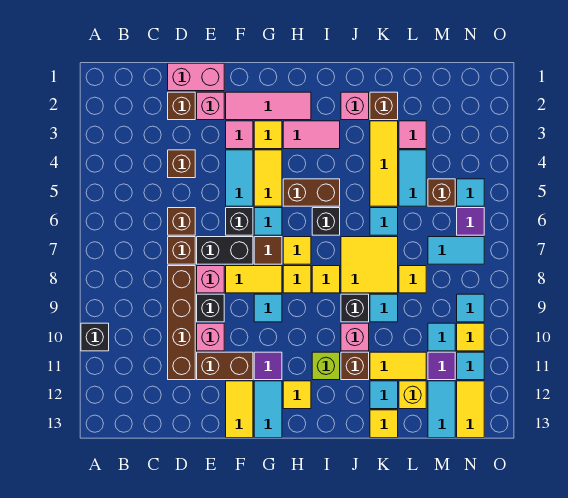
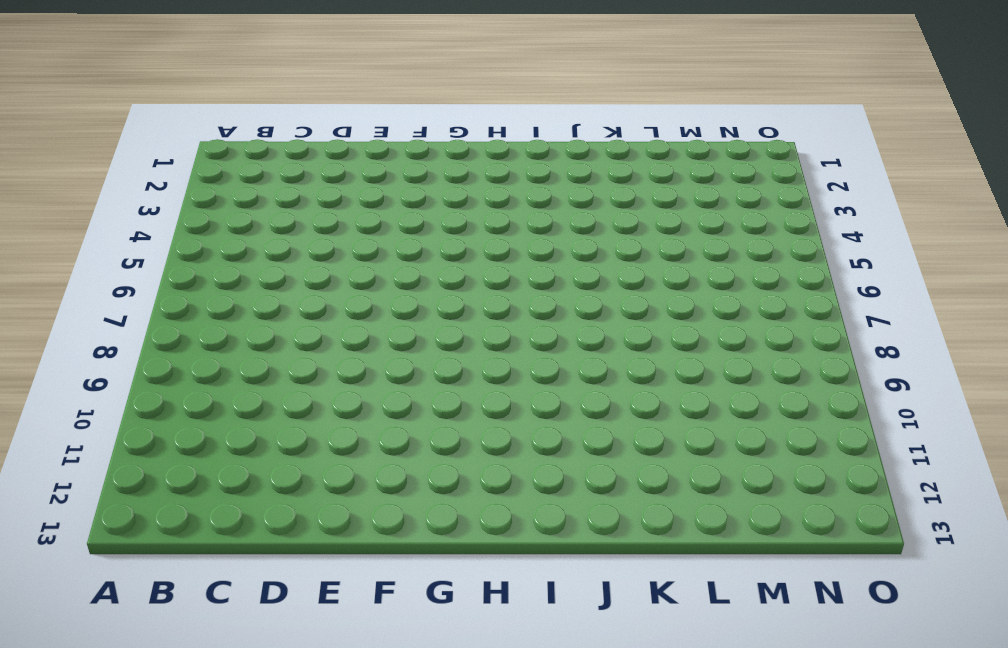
none -> black brick A10 level 1
none -> pink brick D1:E1 level 1
none -> brown brick D2 level 1
none -> brown brick D4 level 1

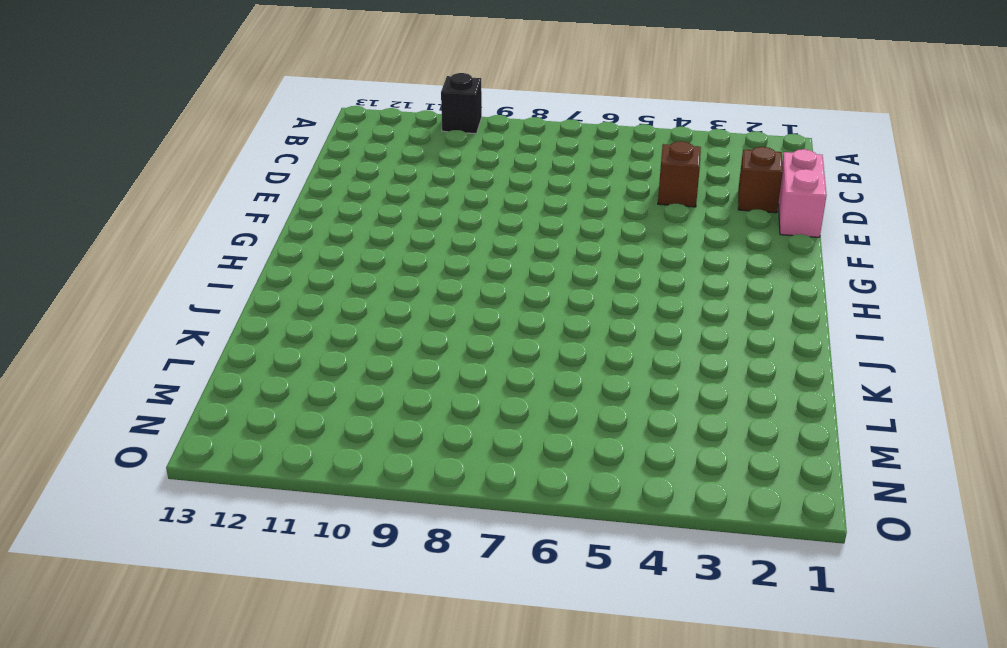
none -> brown brick D6 level 1
none -> brown brick D7 level 1
none -> brown brick D8:D11 level 1
none -> pink brick E2 level 1

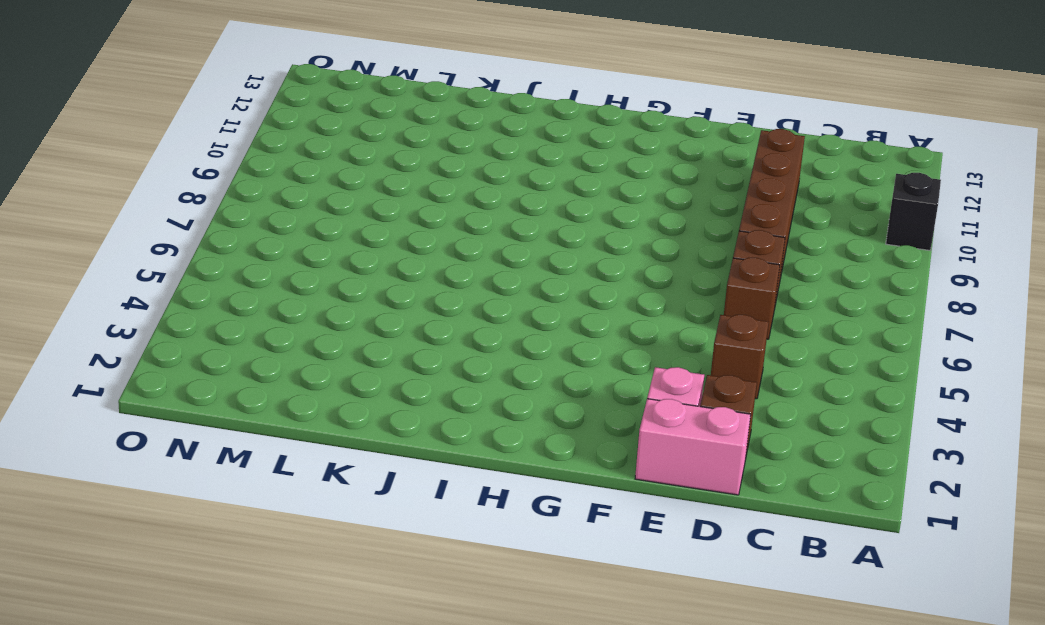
none -> black brick E7:F7 level 1
none -> pink brick E8 level 1
none -> black brick E9 level 1
none -> pink brick E10 level 1

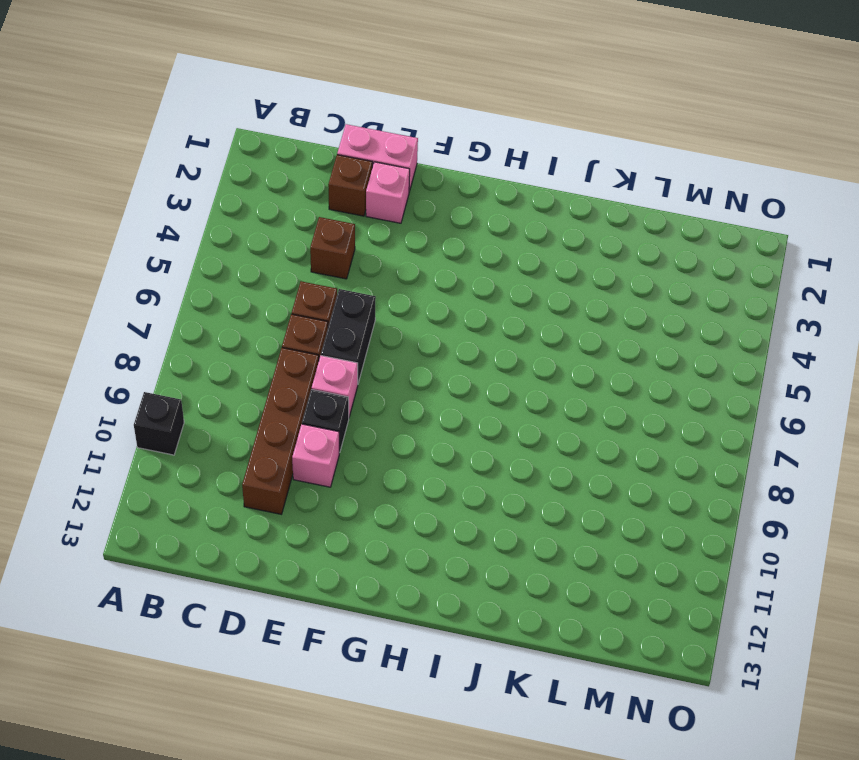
black brick E6:E7 level 1 -> black brick E7:F7 level 1
none -> brown brick E11:F11 level 1
none -> pink tile F2:H2 level 1
none -> pink tile F3 level 1
none -> cyan tile F4:F5 level 1

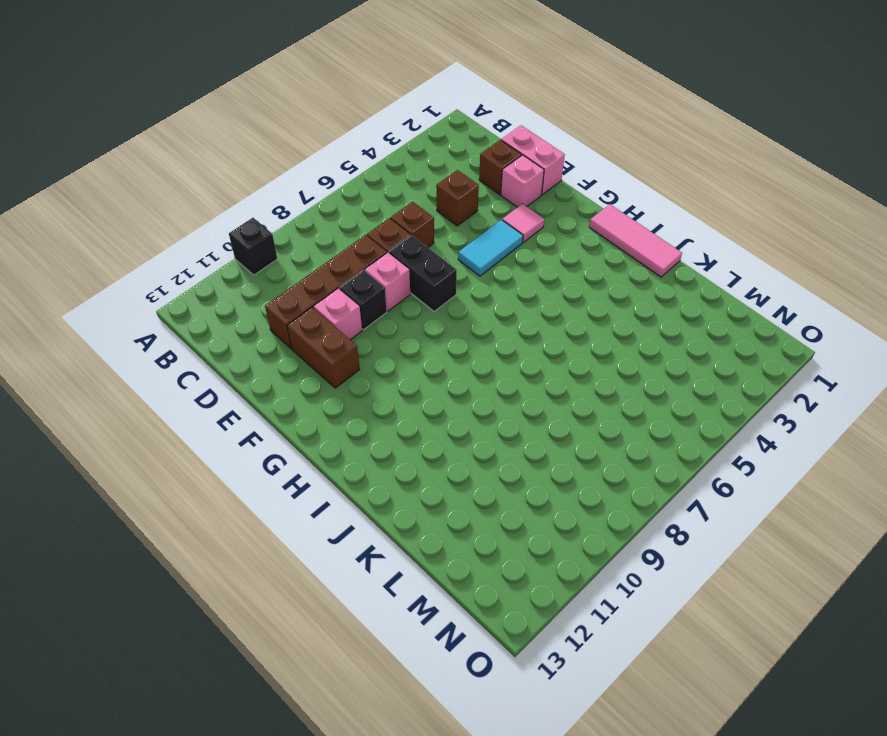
pink tile H1:J1 level 1 -> pink tile F2:H2 level 1
none -> black brick F6 level 1
none -> yellow tile F8:G8 level 1
none -> yellow tile F12:F13 level 1
none -> yellow tile G3 level 1

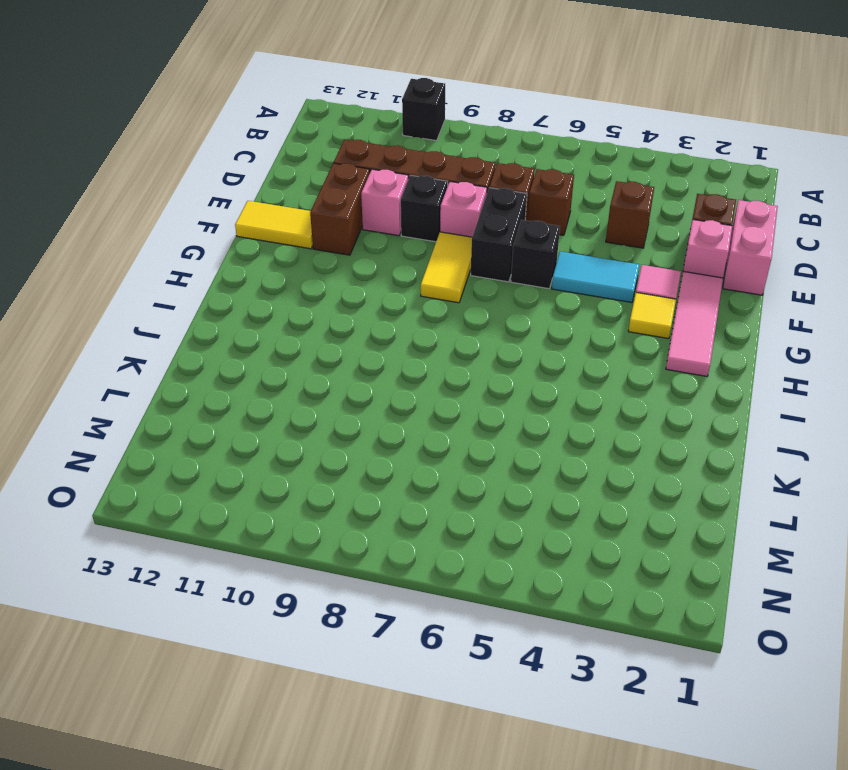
none -> yellow tile G4:G5 level 1
none -> cyan tile G6 level 1
none -> brown tile G7 level 1
none -> cyan tile G9 level 1

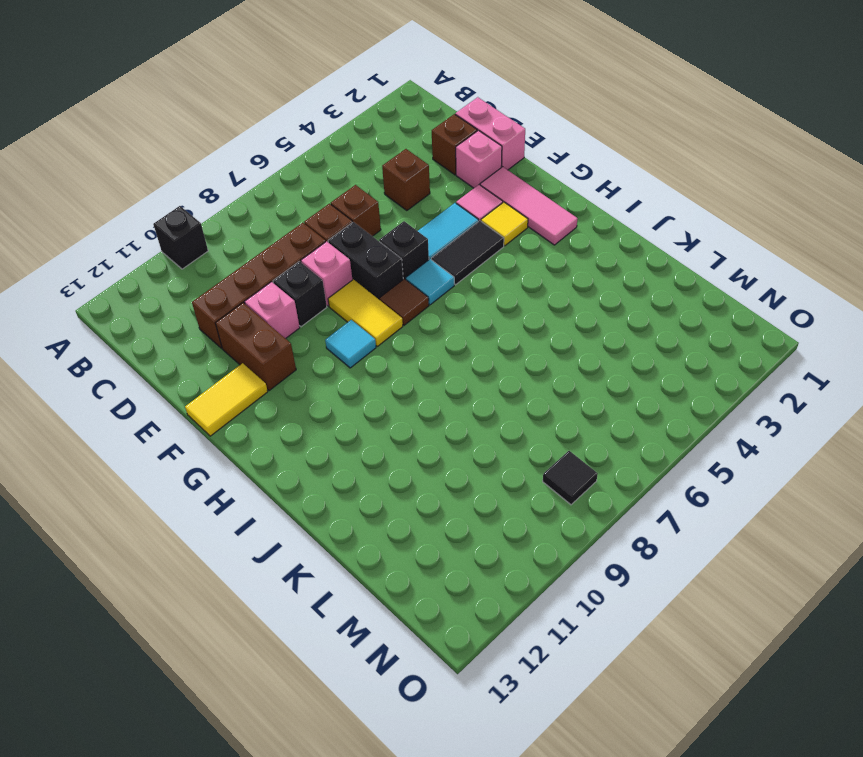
black tile G4:G5 level 1 -> yellow tile G4:G5 level 1
black tile N8 level 1 -> none
none -> purple tile G11 level 1
none -> cyan tile G12:G13 level 1
none -> pink tile H3:I3 level 1
none -> brown brick H5:I5 level 1

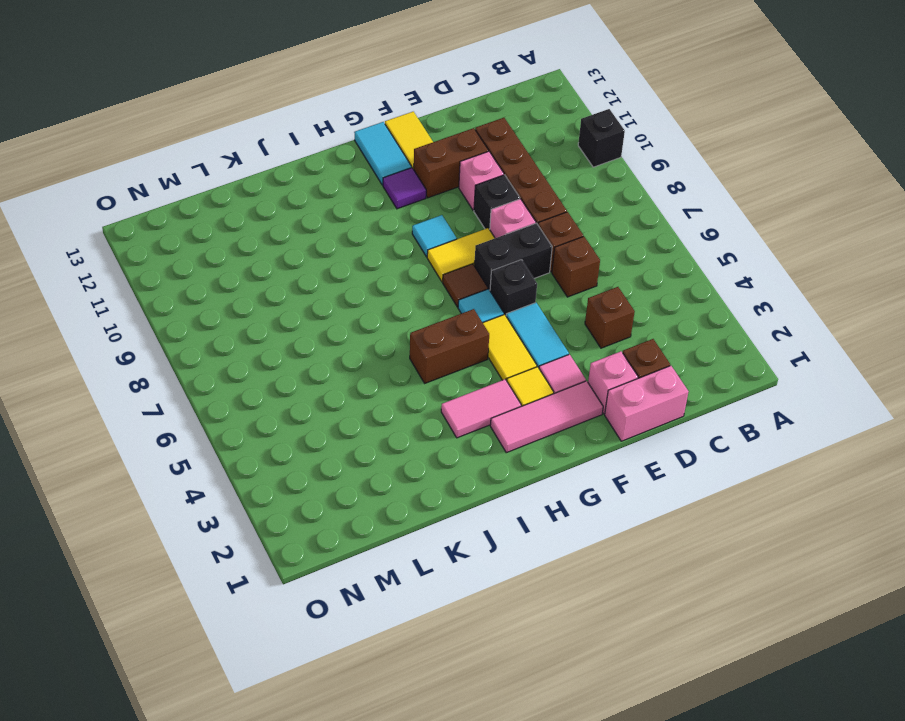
none -> yellow tile H7 level 1
none -> yellow tile H8 level 1
none -> yellow tile H12 level 1
none -> black brick I6 level 1

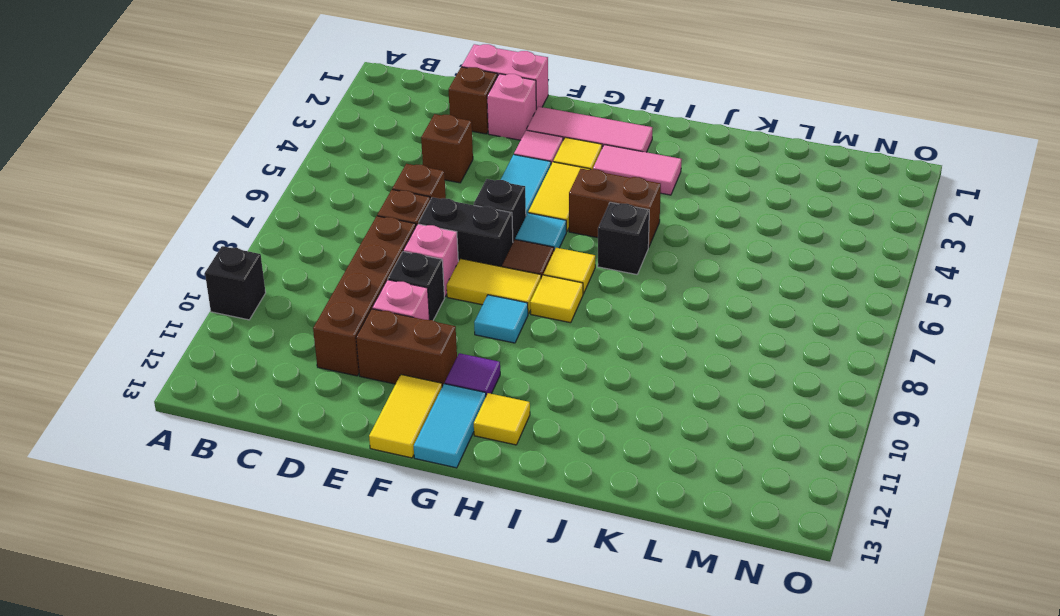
none -> yellow tile I8 level 1
none -> lime brick I11 level 1
none -> pink brick J2 level 1
none -> yellow tile J7:K8 level 1

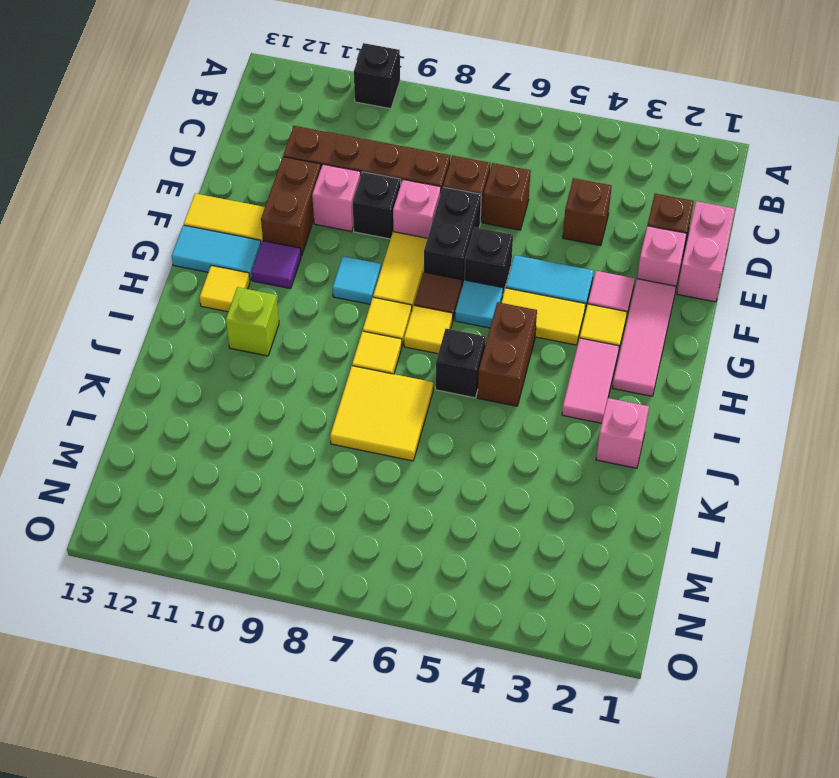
none -> black brick J9 level 1
none -> pink brick J10 level 1
none -> brown brick J11 level 1
none -> brown brick K2 level 1

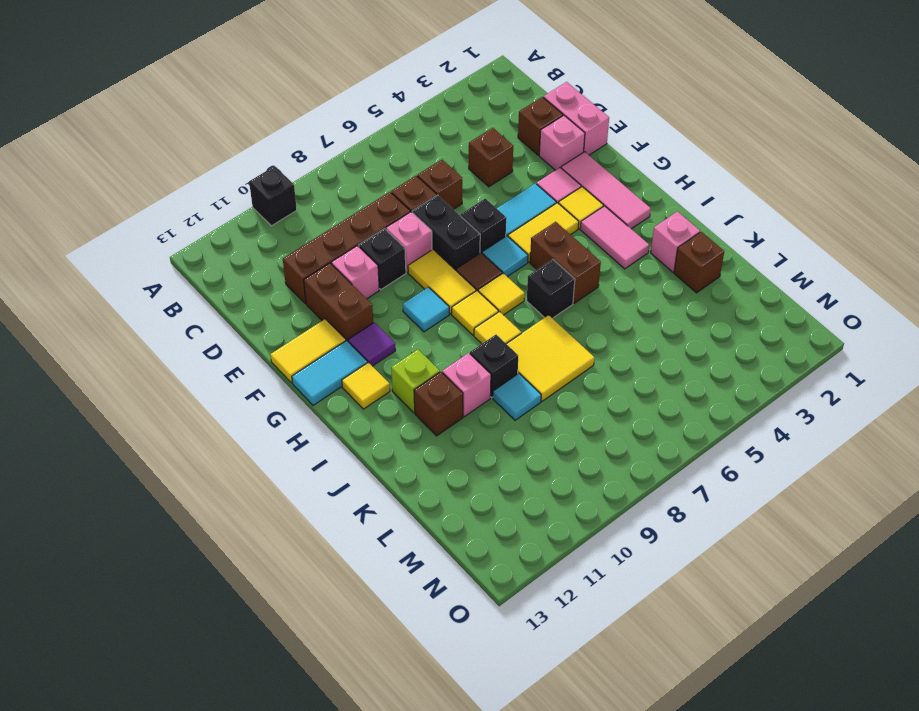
none -> yellow tile K3:K5 level 1
none -> cyan tile K6 level 1
none -> yellow tile K11:L11 level 1
none -> cyan tile K12 level 1

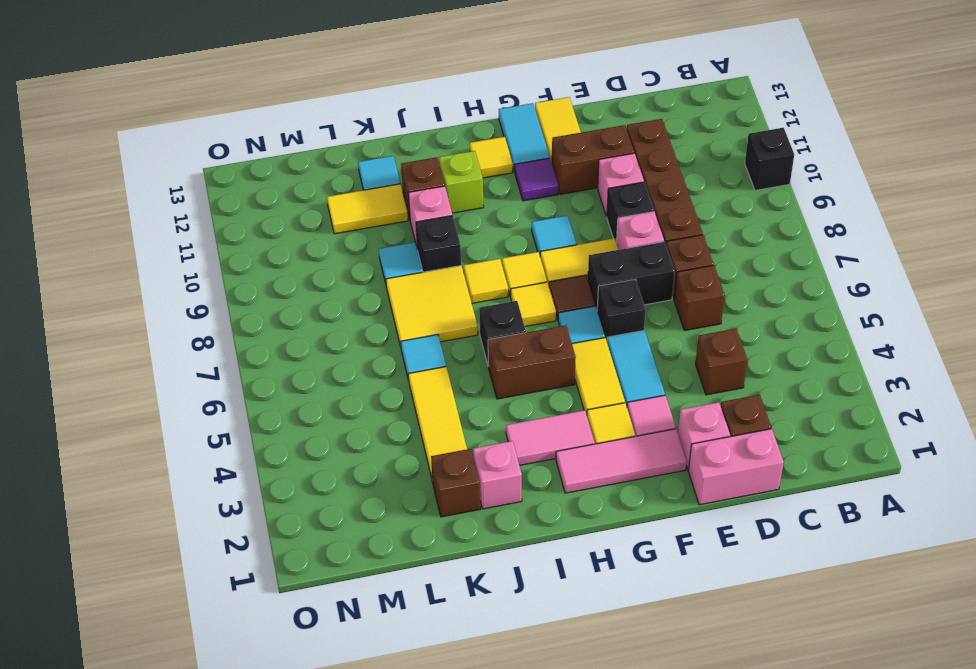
none -> yellow tile K13 level 1
none -> pink tile L3 level 1
none -> cyan tile L4:L5 level 1
none -> yellow tile L8 level 1

